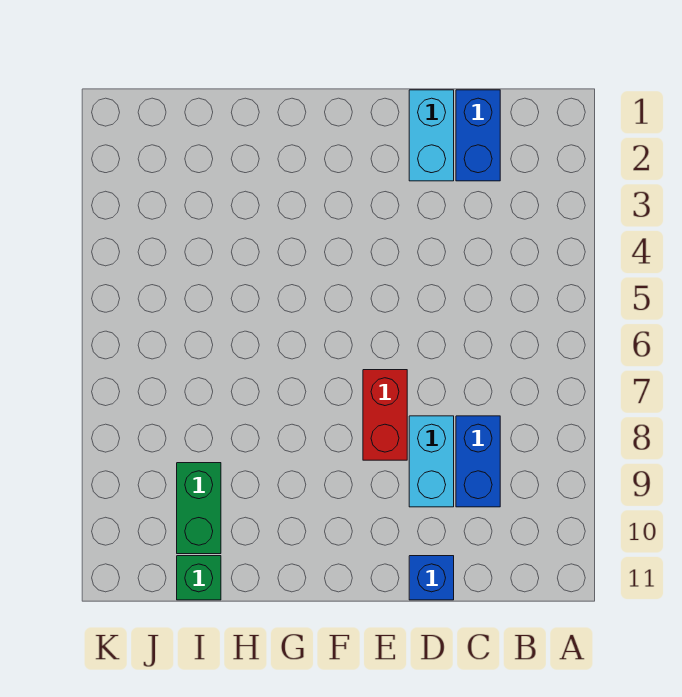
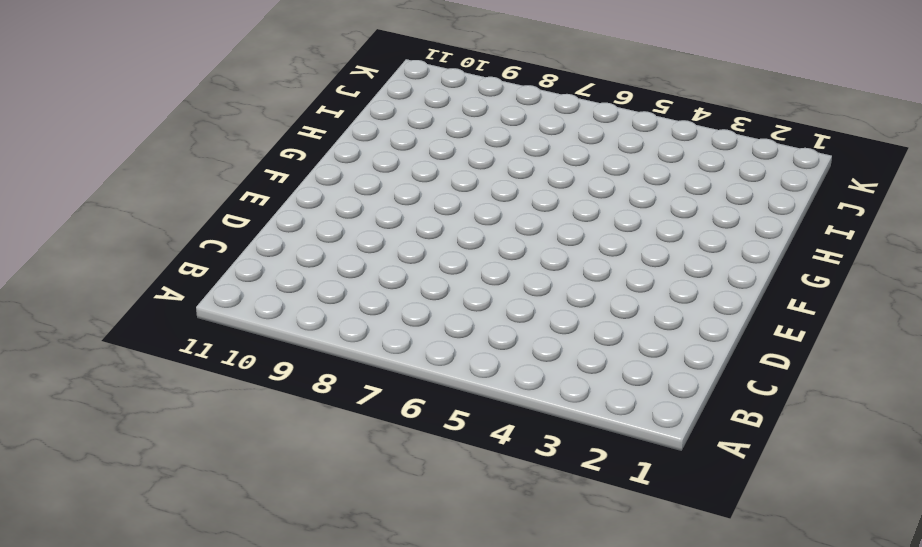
none -> blue brick C1:C2 level 1
none -> blue brick C8:C9 level 1

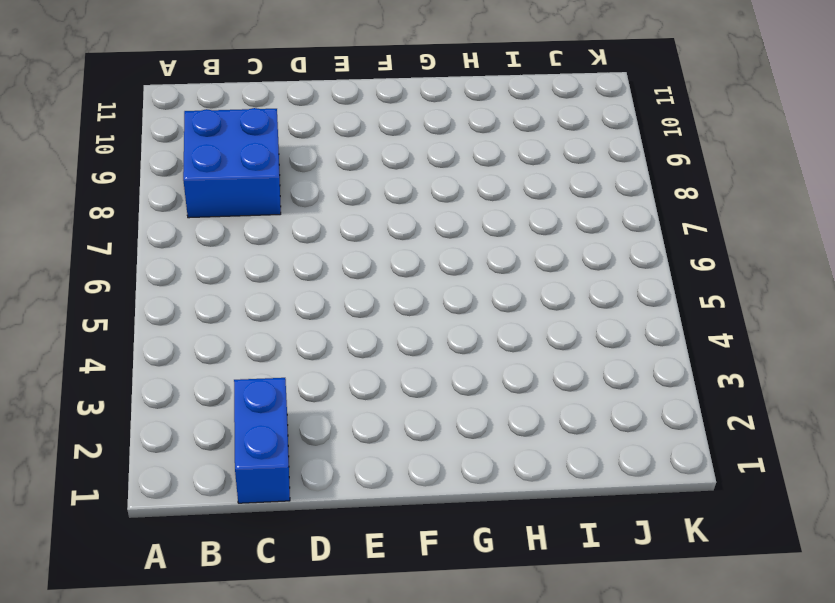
blue brick B8:C9 level 1 -> blue brick C8:C9 level 1
none -> cyan brick D1:D2 level 1
none -> cyan brick D8:D9 level 1

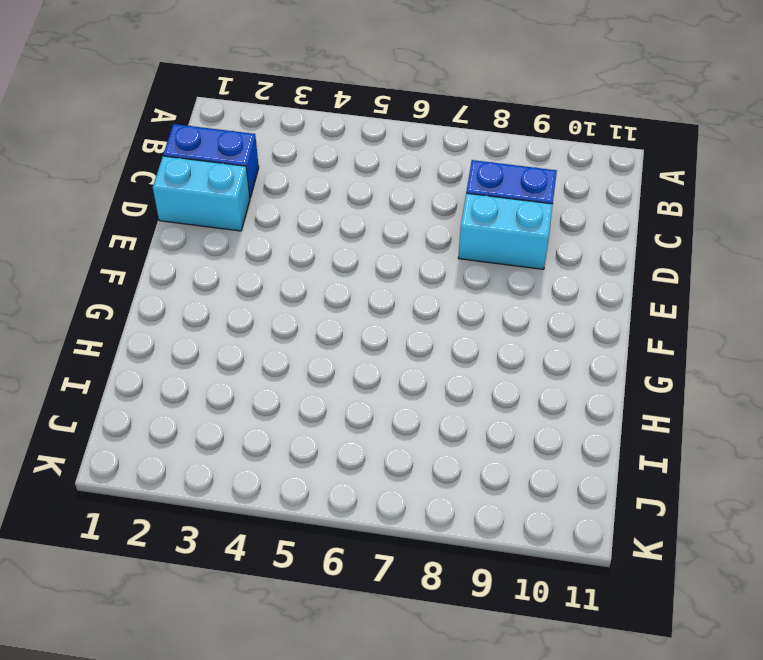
none -> blue brick D11 level 1
none -> red brick E7:E8 level 1

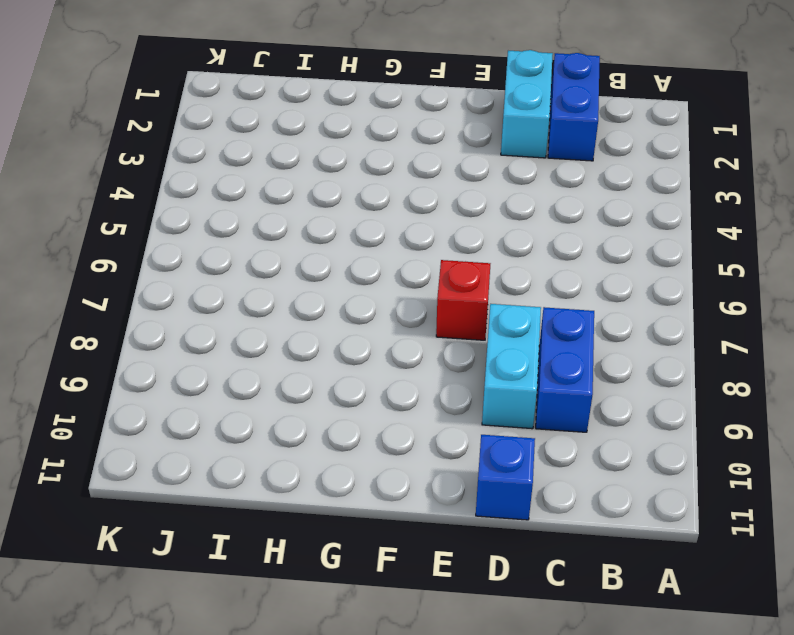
red brick E7 level 1 -> red brick E7:E8 level 1
none -> green brick I9:I10 level 1
none -> green brick I11 level 1

